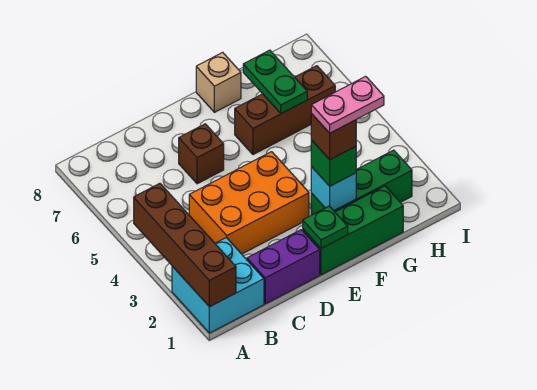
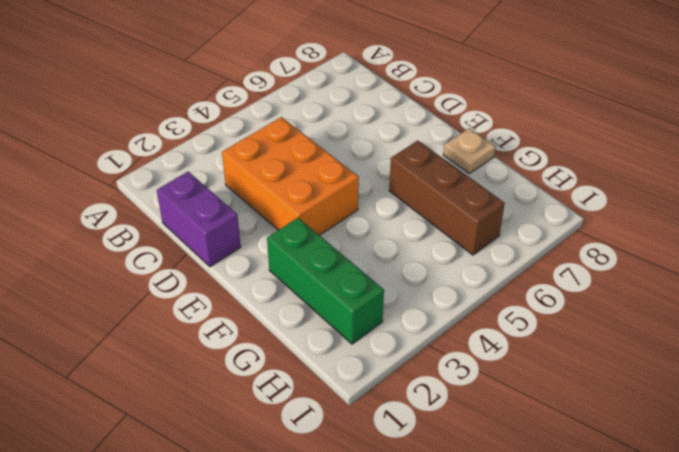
tan plate F8 level 1 -> tan brick F8 level 1
none -> cyan brick A1:B2 level 1
none -> brown brick D6 level 1
none -> green brick E1:G1 level 1

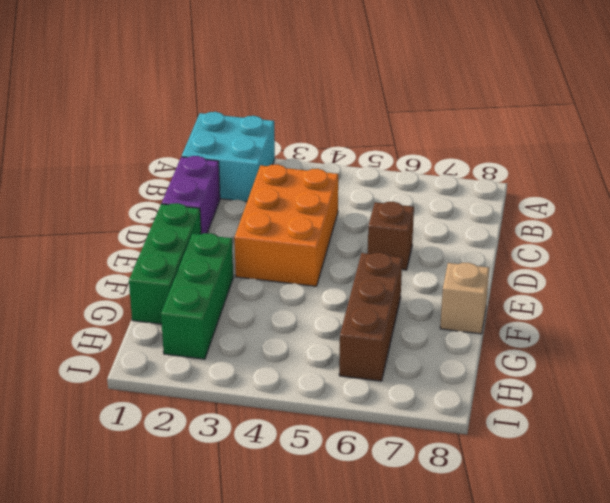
none -> brown brick A1:A4 level 2
none -> green plate E1 level 2
none -> cyan brick F2 level 2

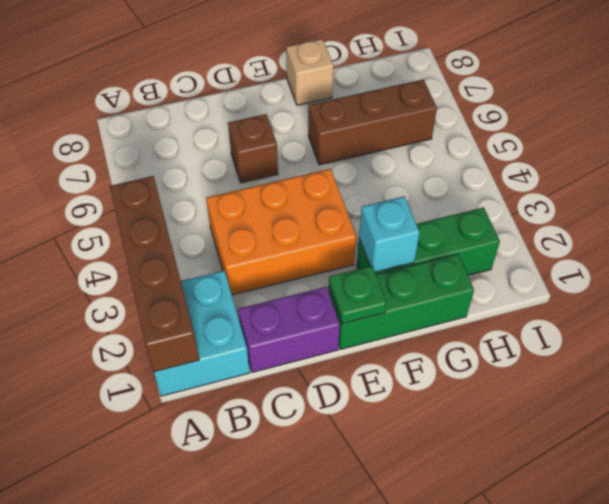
none -> green plate G6:G7 level 2
none -> green brick F2 level 3
none -> brown brick F2 level 4

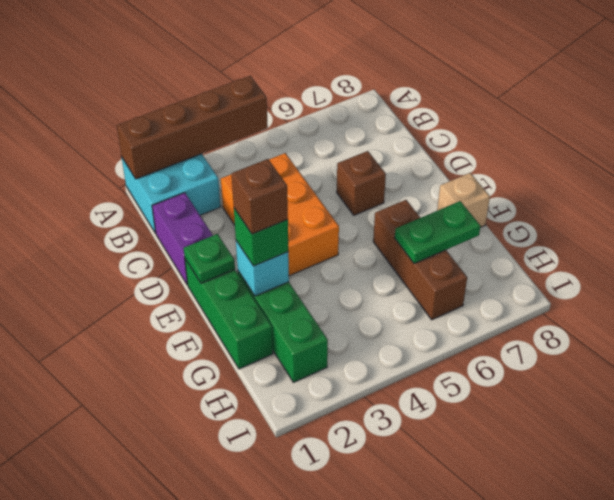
none -> pink plate F2:G2 level 5

